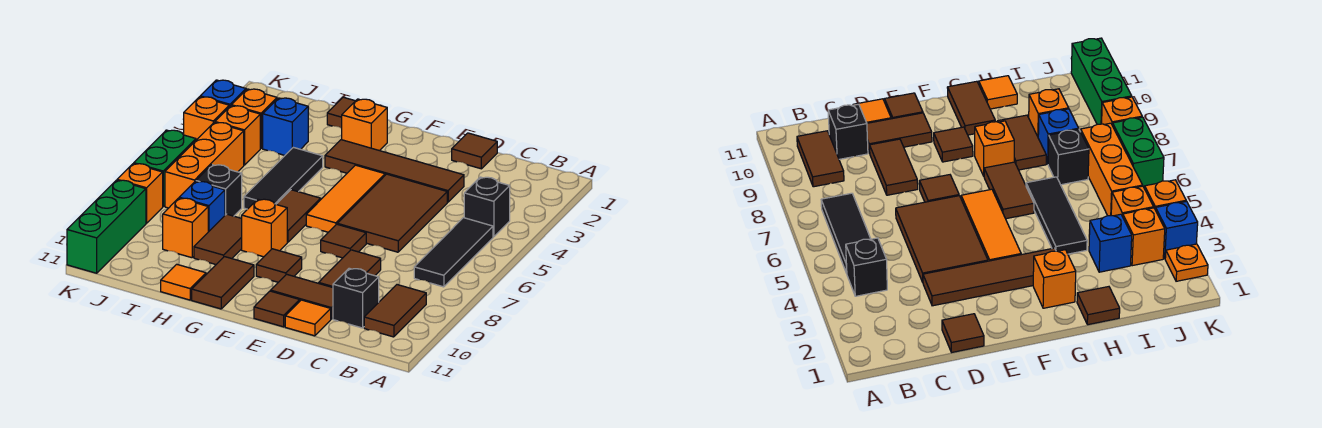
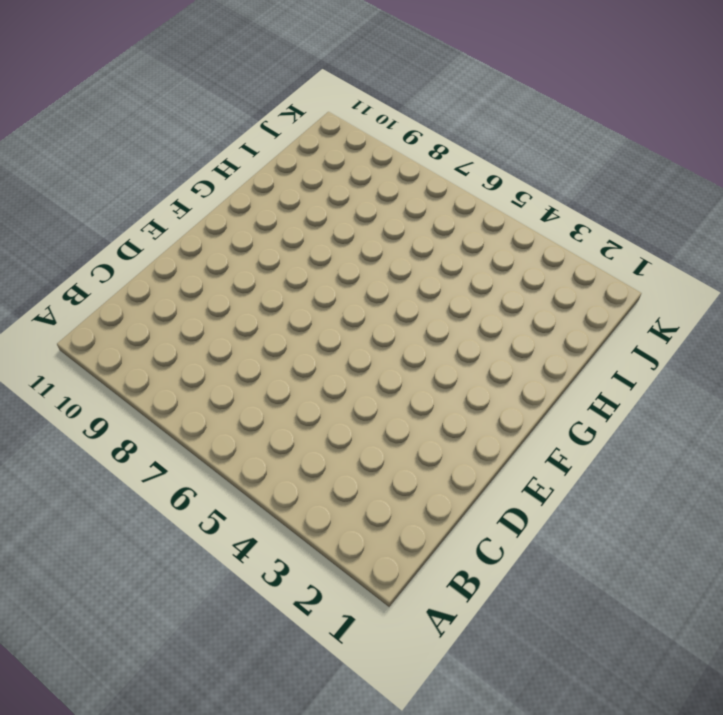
none -> black brick B4 level 1
none -> black tile B5:B7 level 1
none -> brown tile B9:B10 level 1
none -> black brick C10 level 1

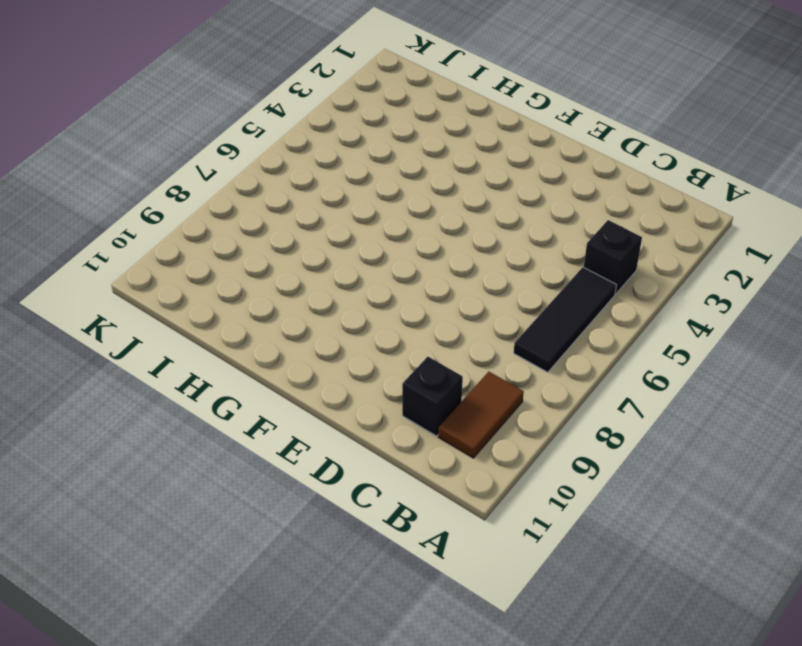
none -> brown tile D1 level 1
none -> brown tile D3:G3 level 1
none -> brown tile D4:E6 level 1
none -> brown tile D8:D9 level 1

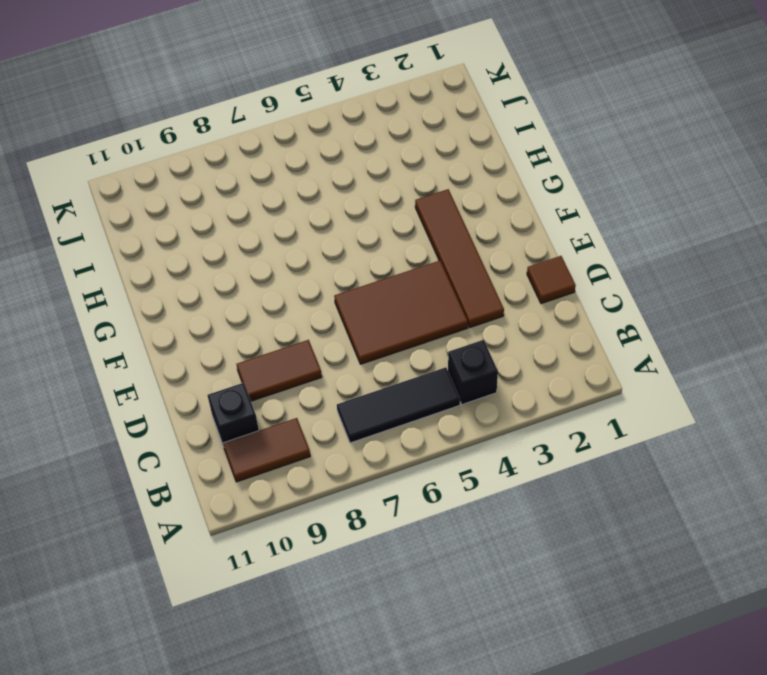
none -> brown tile D10:E10 level 1
none -> orange tile D11 level 1
none -> brown tile E7 level 1
none -> brown tile E11 level 1

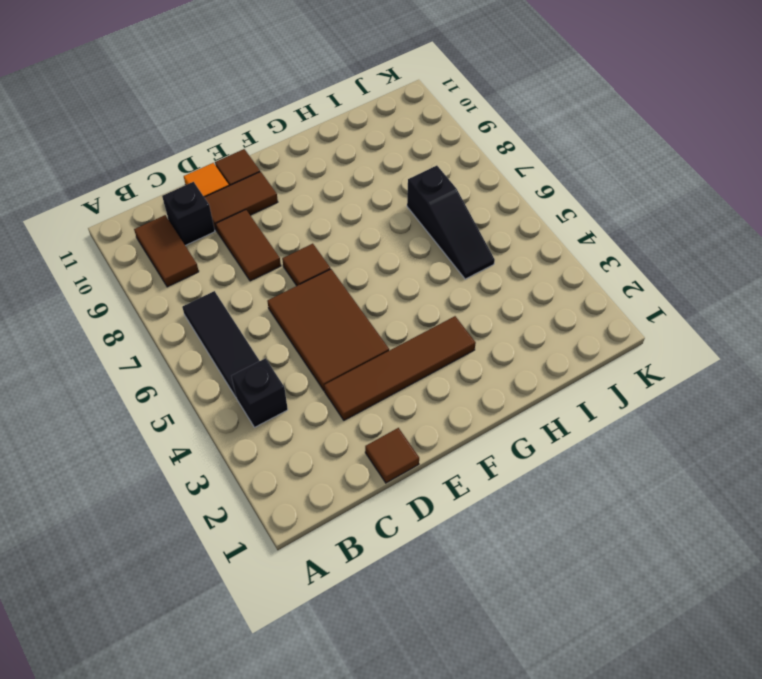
black slope I5:I7 level 1 top 7 -> black brick I7 level 1
none -> orange tile F4:F6 level 1
none -> brown tile F9 level 1
none -> orange brick G2 level 1
none -> brown tile G6:G7 level 1

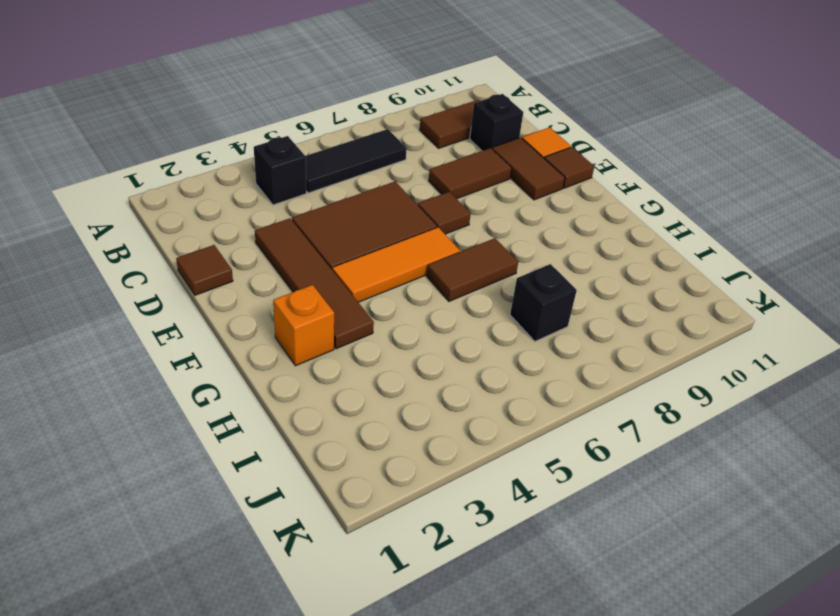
none -> brown tile F9 level 1
none -> orange brick G8 level 1
none -> brown tile G10:G11 level 1
none -> brown tile H1 level 1

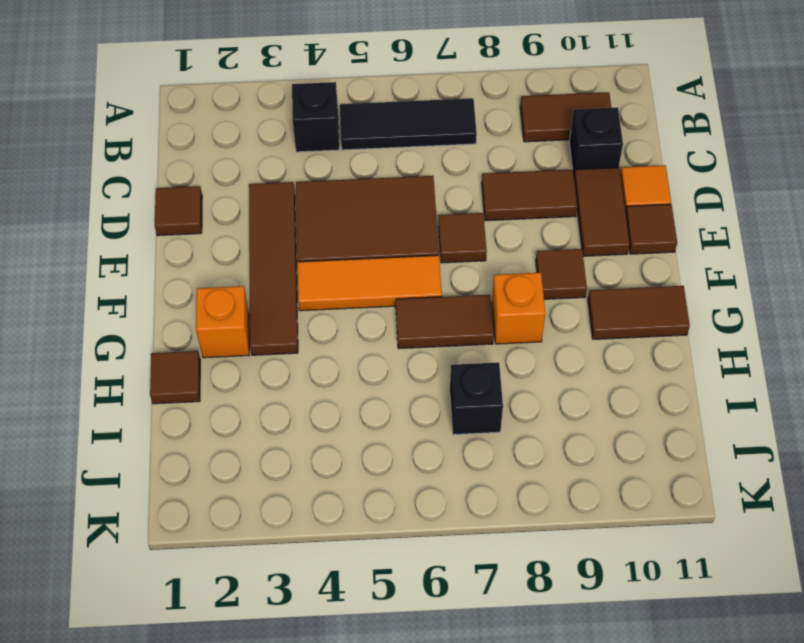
none -> black tile H4:H6 level 1
none -> brown tile H8:H9 level 1
none -> orange tile H11 level 1
none -> blue brick I3 level 1

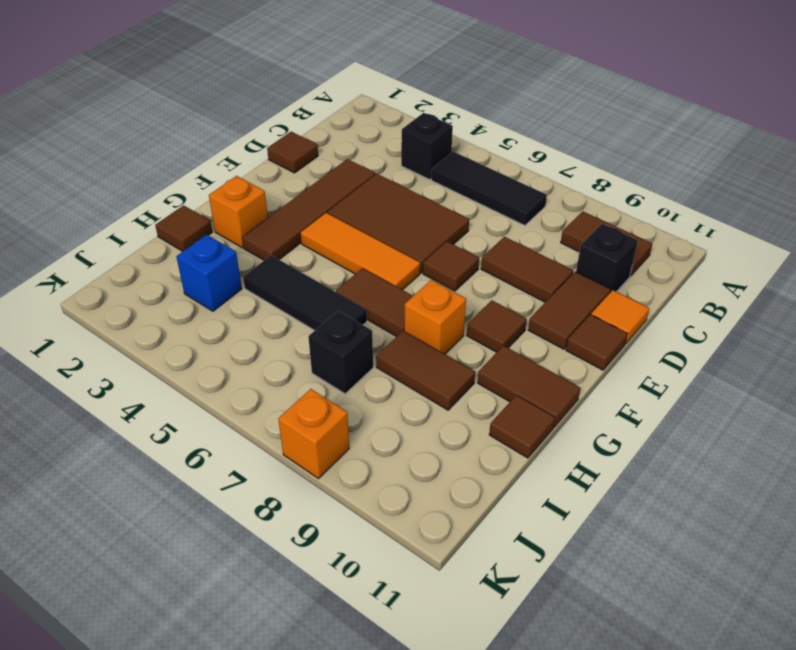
brown tile H11 level 1 -> orange tile H11 level 1
none -> blue brick I8 level 1
none -> orange brick I9 level 1
none -> orange brick J3 level 1
none -> orange brick J4 level 1

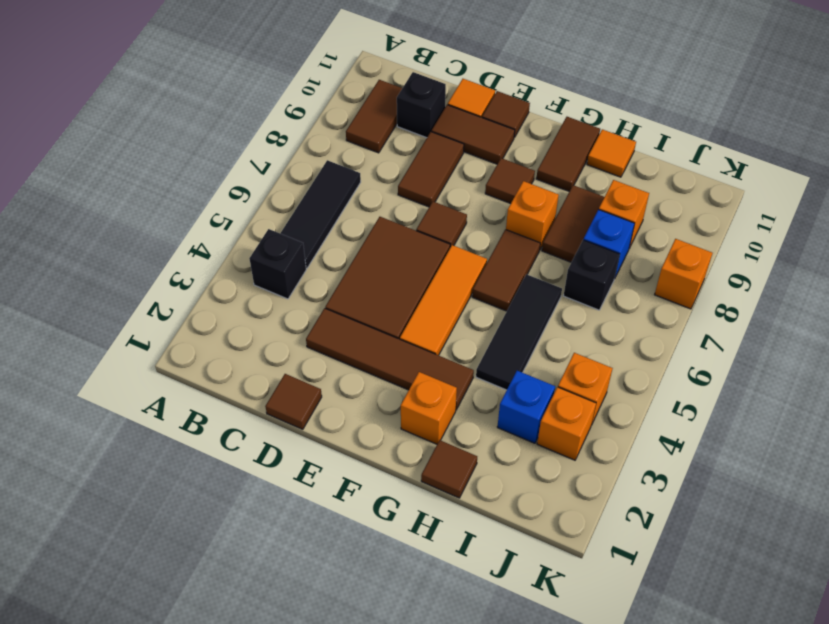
none -> orange brick J5:J7 level 1
none -> orange plate K2 level 1
none -> blue brick K3 level 1
none -> orange brick K4 level 1

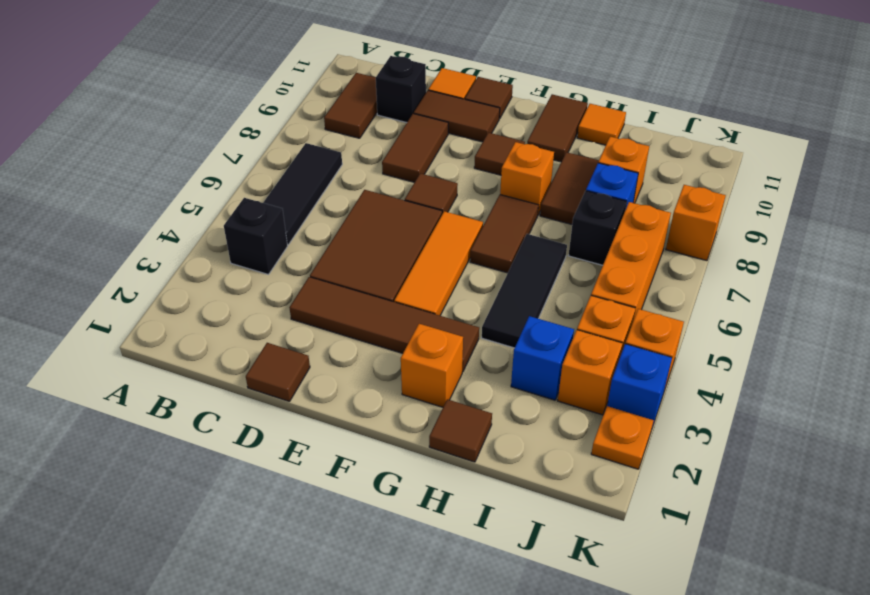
none -> green brick K6:K7 level 1
none -> green brick K9:K11 level 1

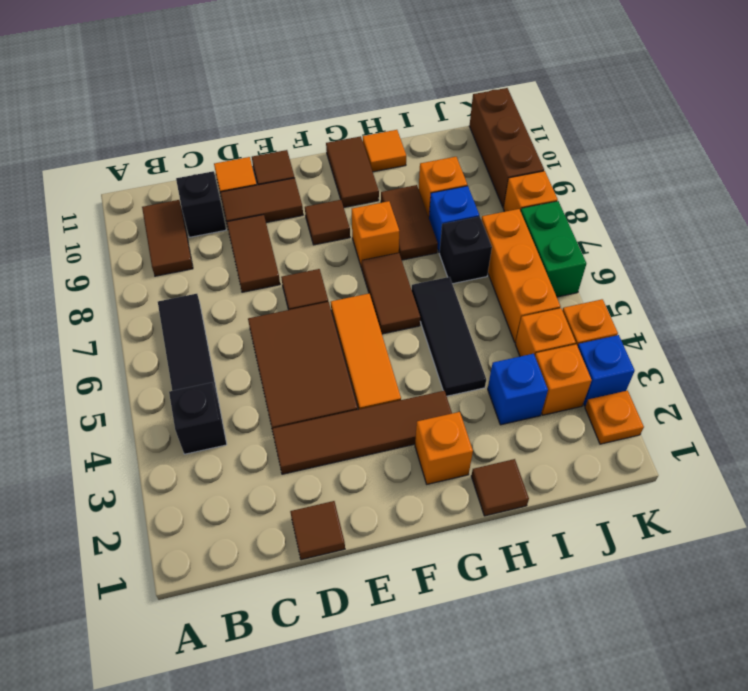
brown brick K9:K11 level 1 -> green brick K9:K11 level 1

